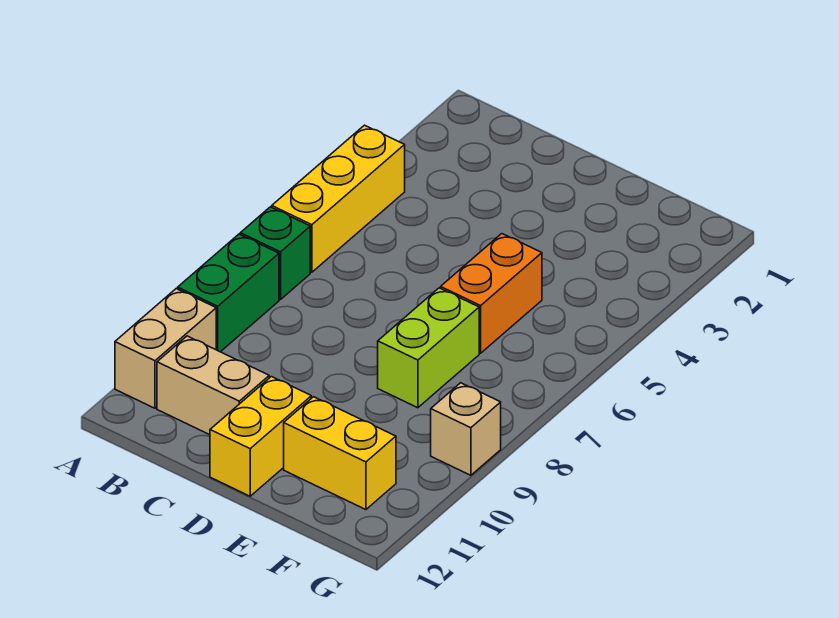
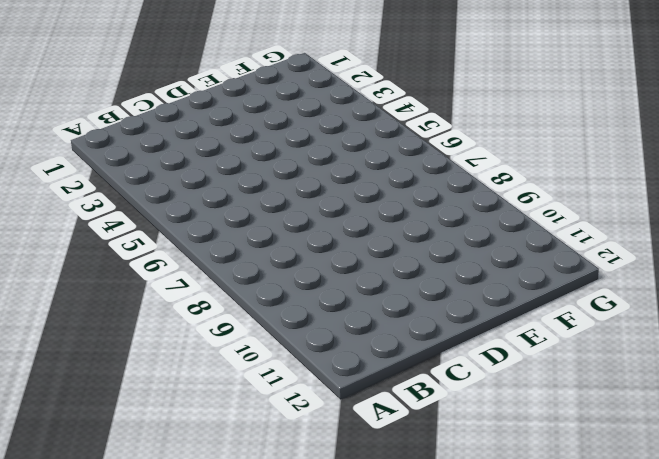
none -> yellow brick A4:A6 level 1
none -> green brick A7 level 1

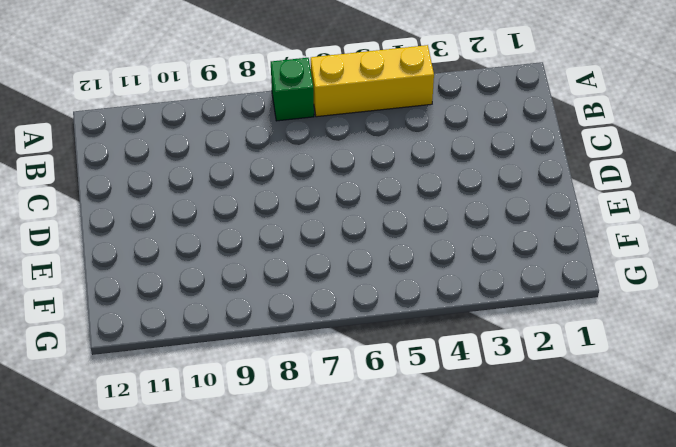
none -> green brick A8:A9 level 1
none -> tan brick A10:A11 level 1

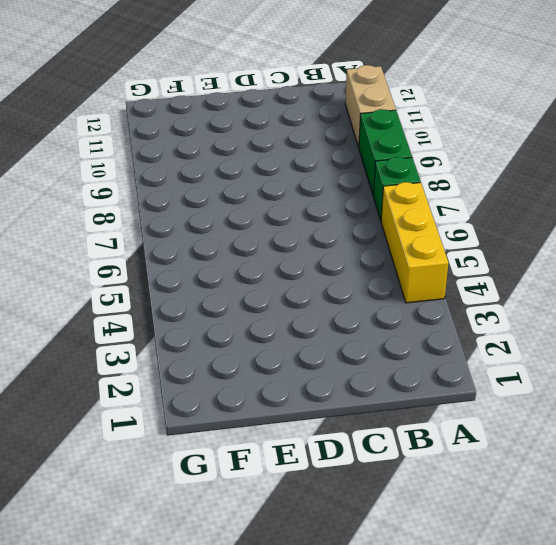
none -> tan brick B11:C11 level 1
none -> yellow brick D11:D12 level 1

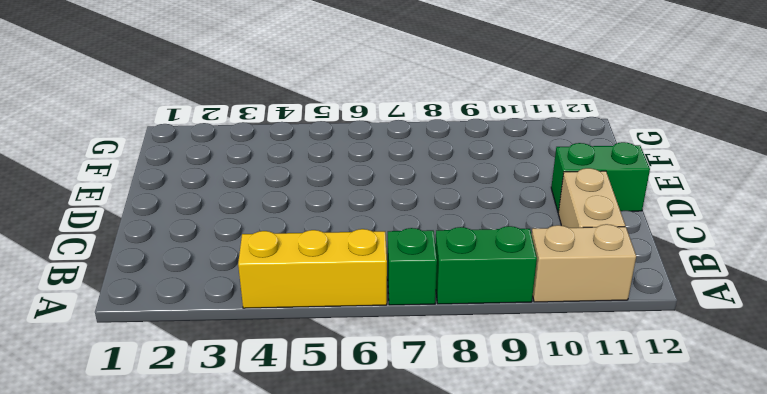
green brick D11:D12 level 1 -> yellow brick D11:D12 level 1
none -> orange brick E5:E6 level 1
none -> lime brick E7:E8 level 1

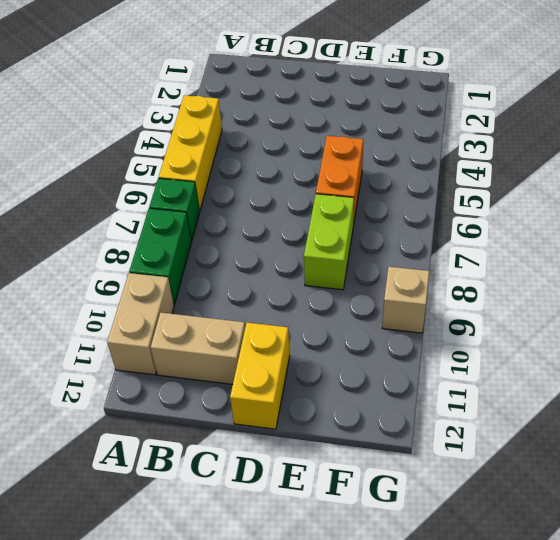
none -> yellow brick E11:F11 level 1

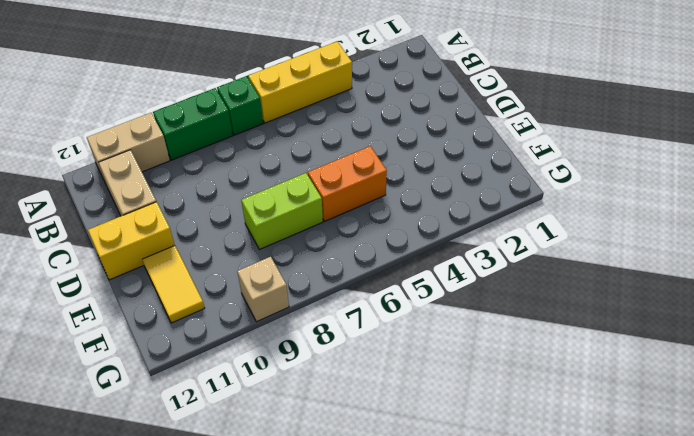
yellow tile E11:F11 level 1 -> yellow brick E11:F11 level 1

